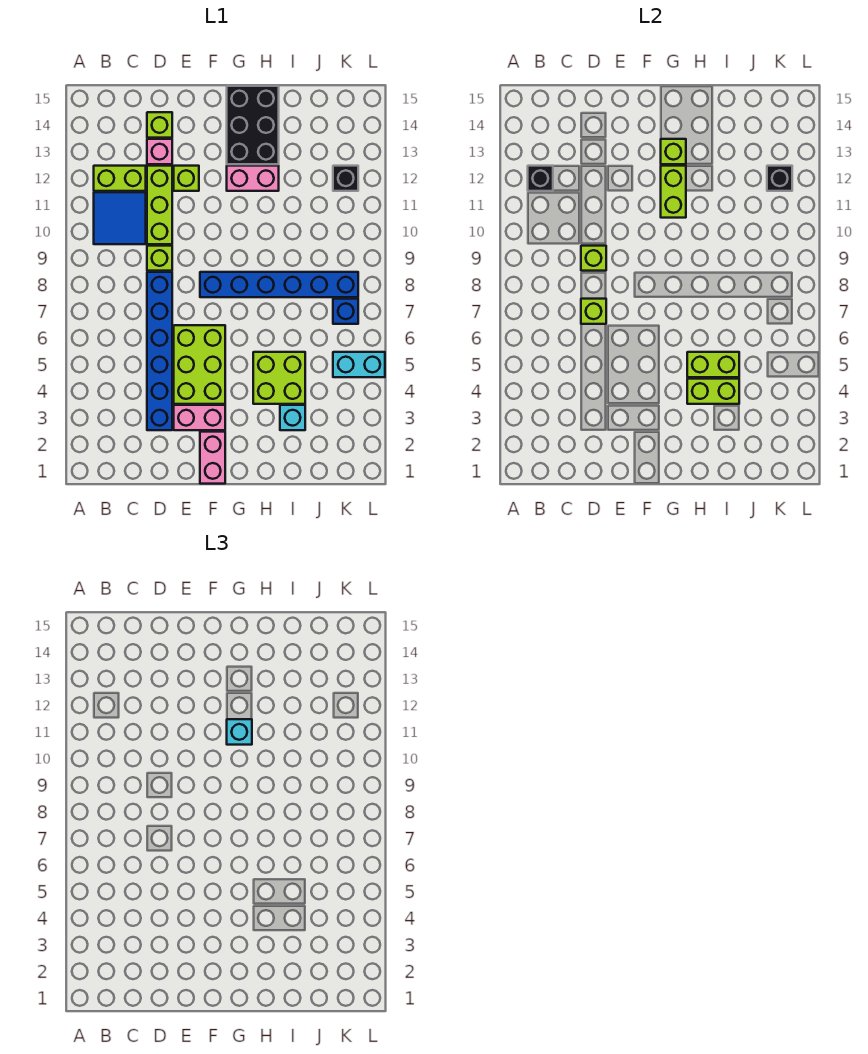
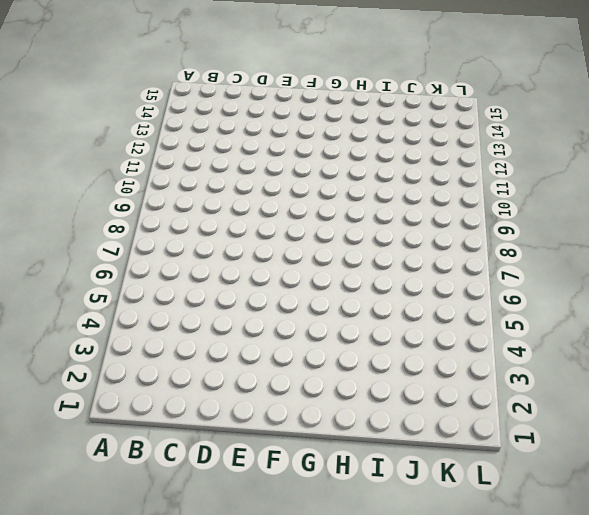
none -> blue tile B10:C11 level 1
none -> lime brick B12:C12 level 1
none -> blue brick D3:D8 level 1

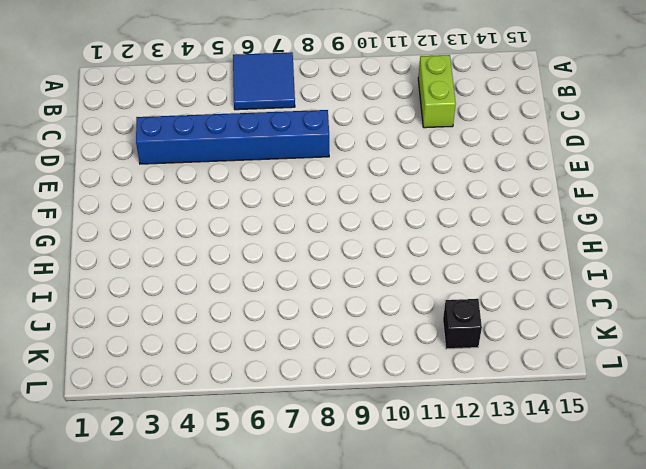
blue tile A6:B7 level 1 -> blue tile B10:C11 level 1
none -> lime brick D9 level 1
none -> lime brick D10:D12 level 1
none -> pink brick D13 level 1

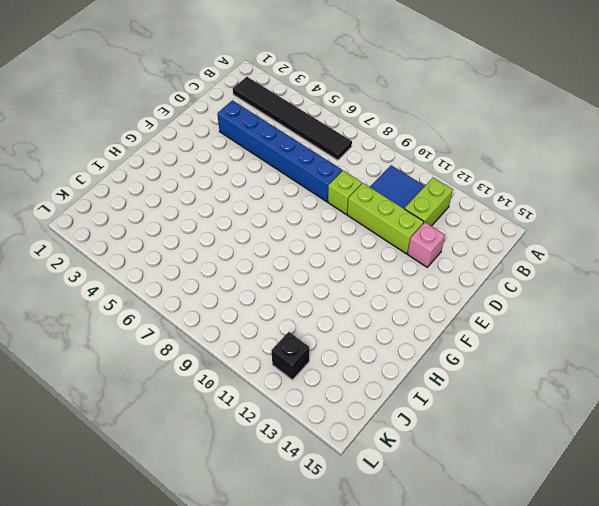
black tile B2:B7 level 1 -> none
none -> lime brick D14 level 1
none -> pink brick E3:F3 level 1
none -> lime brick E4:F6 level 1

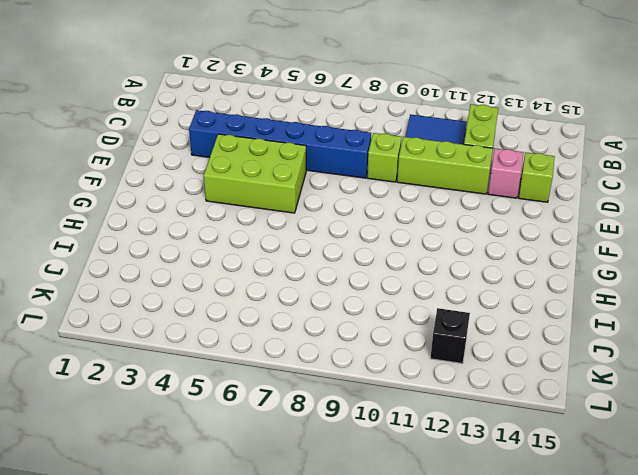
none -> pink brick E3:F3 level 1
none -> lime brick E12 level 1
none -> pink brick F1:F2 level 1

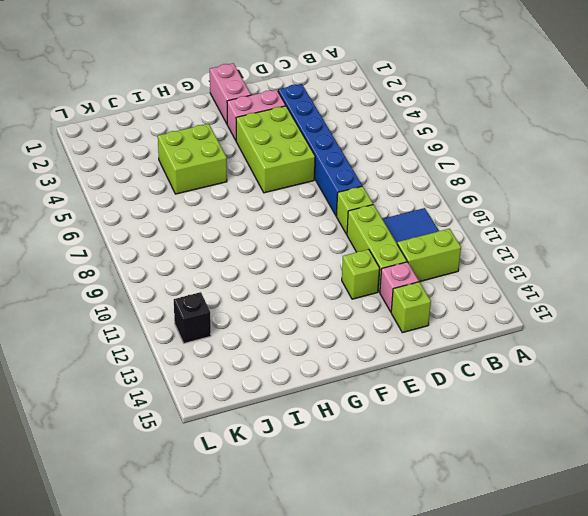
none -> blue brick F8:K8 level 1
none -> pink brick G12:H12 level 1
none -> black brick G13:H15 level 1

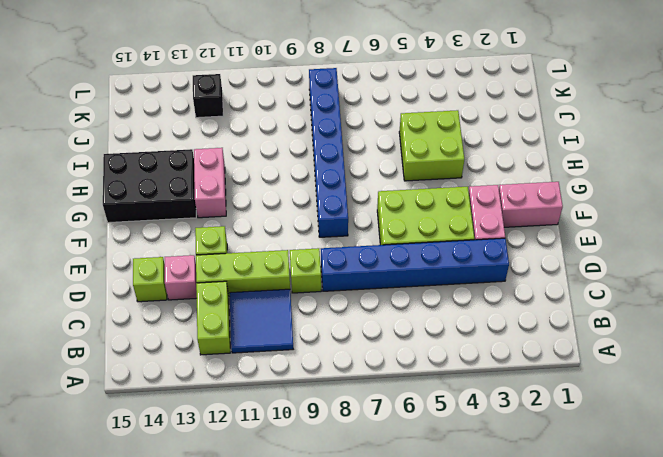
none -> cyan brick I3 level 1
none -> cyan brick K5:L5 level 1
none -> blue brick K7 level 1

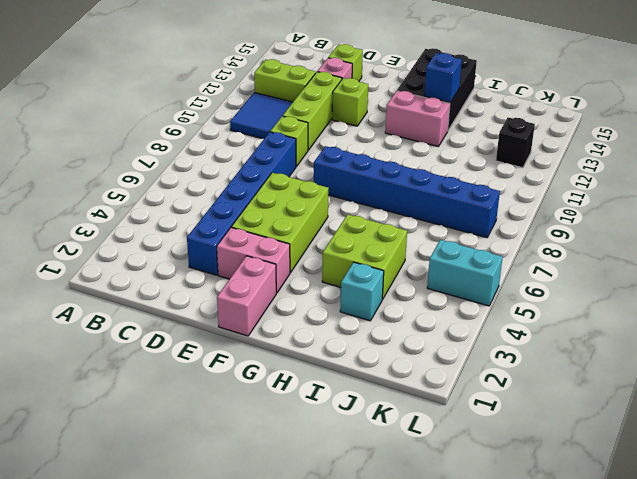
blue brick H13 level 2 -> blue brick K7 level 1
none -> black brick B12 level 2
none -> lime brick D7 level 2
none -> lime brick D9 level 2

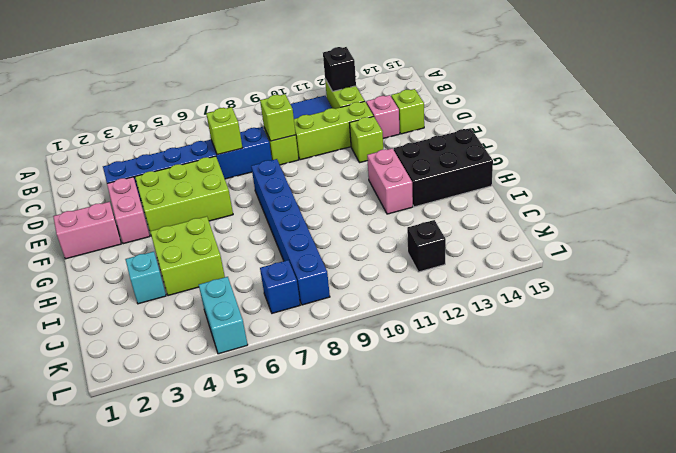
none -> lime brick G11:G12 level 2
none -> lime brick G13 level 2
none -> lime brick H4:I4 level 2

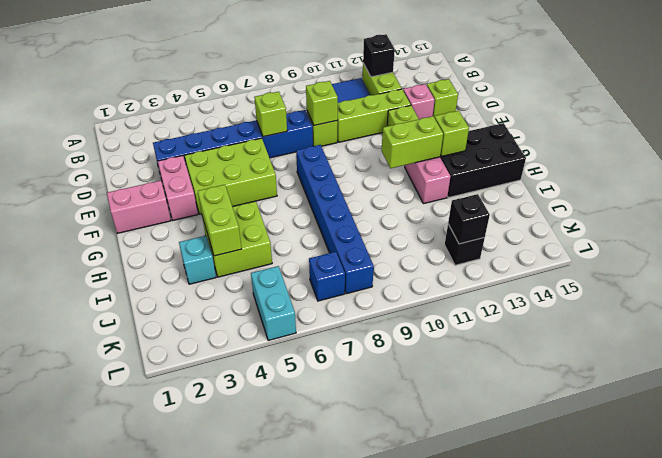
none -> lime brick H5:I5 level 2
none -> cyan brick G11 level 3

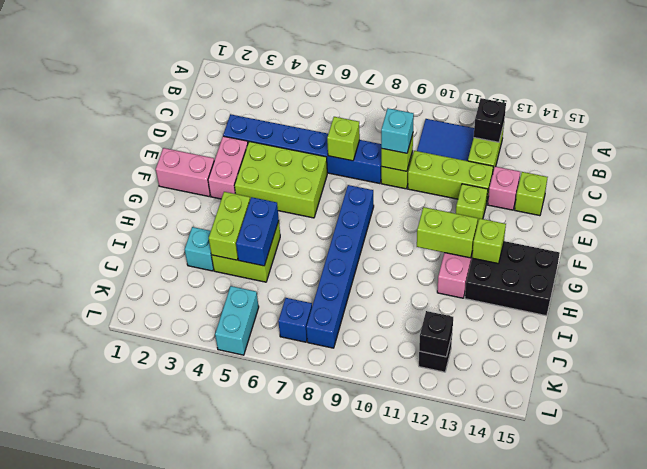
cyan brick D9 level 3 -> cyan brick G11 level 3
blue brick H5:I5 level 2 -> lime brick H5:I5 level 2

